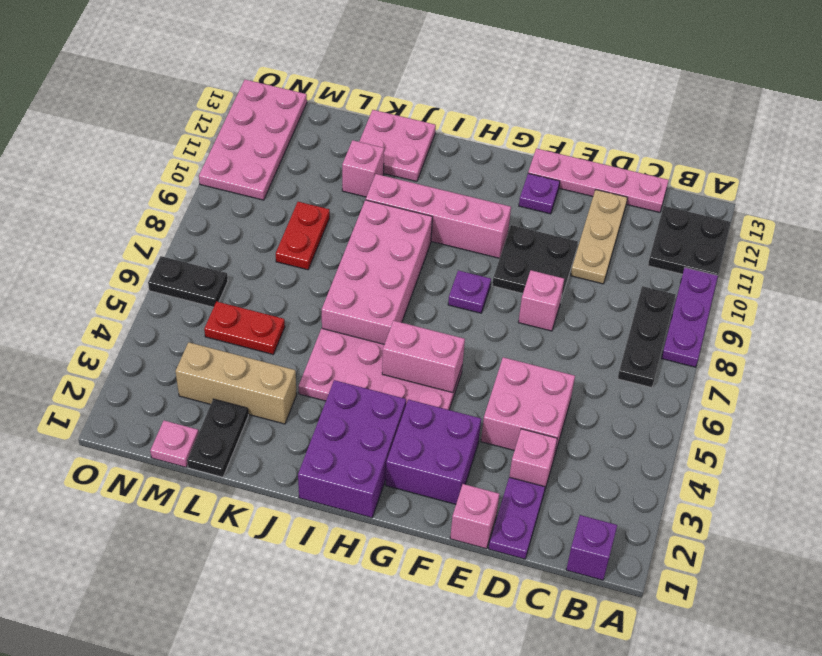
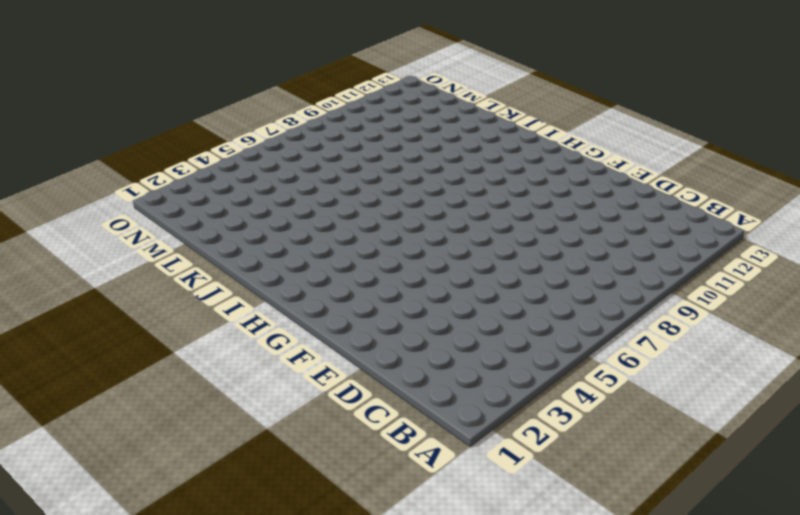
none -> purple plate A8:A10 level 1
none -> black plate A11:B12 level 1
none -> purple brick B1 level 1

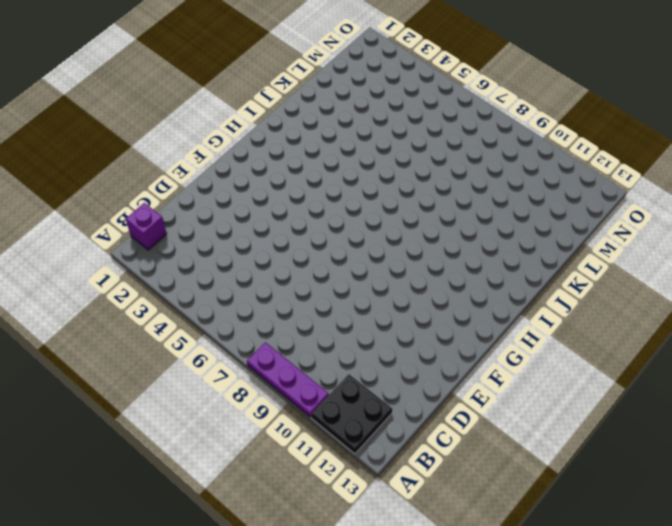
none -> black plate B7:B9 level 1
none -> pink plate C13:F13 level 1
none -> purple plate D1:D2 level 1

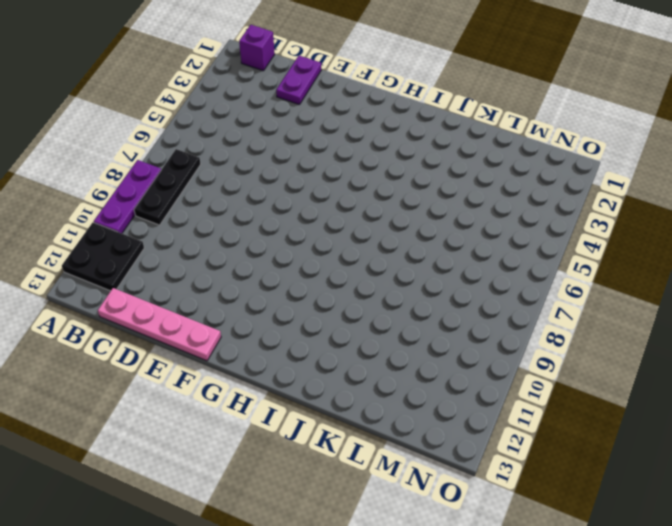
none -> pink brick D3 level 1
none -> pink brick D4:E5 level 1
none -> tan plate D10:D12 level 1

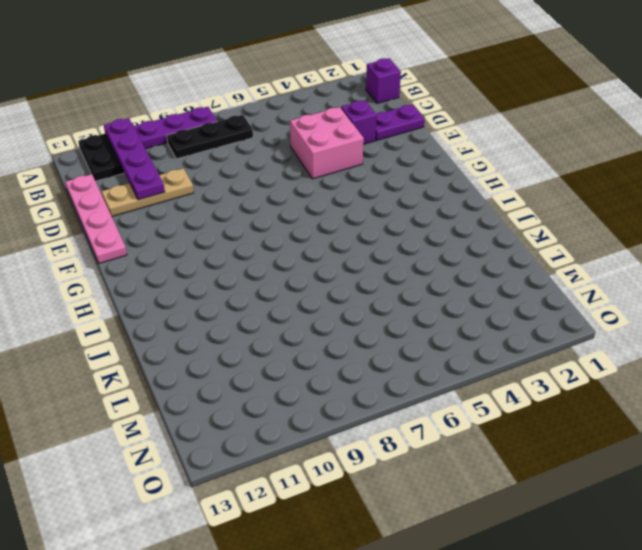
purple plate A11:D11 level 2 -> none
purple brick D3 level 1 -> pink brick D3 level 1
none -> pink brick E1 level 1
none -> pink brick E8 level 1
none -> black plate E9:F10 level 1

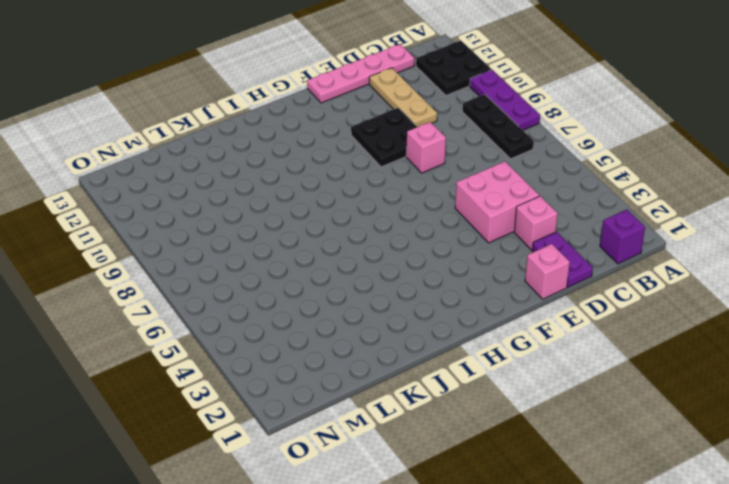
none -> purple brick F2:G3 level 1
none -> purple plate F12 level 1
none -> pink plate G4:J5 level 1

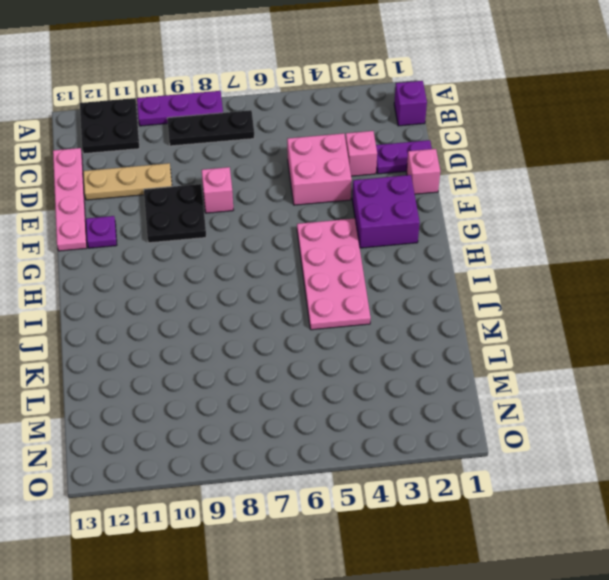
none -> purple plate G8 level 1
none -> pink brick G10:J10 level 1
none -> purple brick H1:I3 level 1

